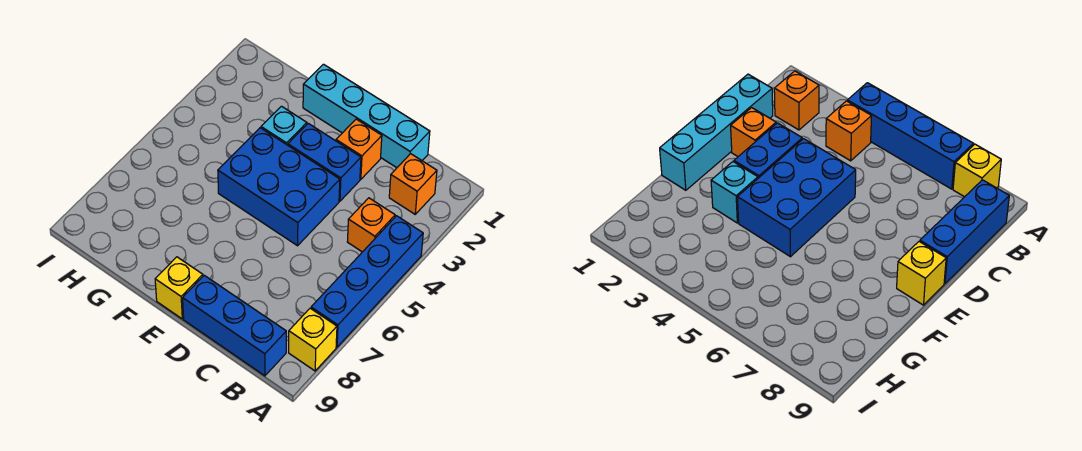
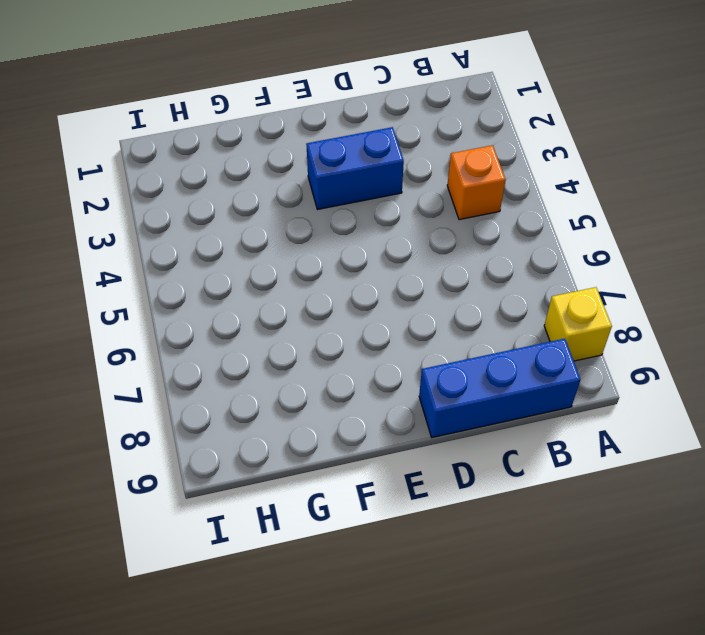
none -> blue brick A4:A7 level 1
none -> orange brick B2 level 1

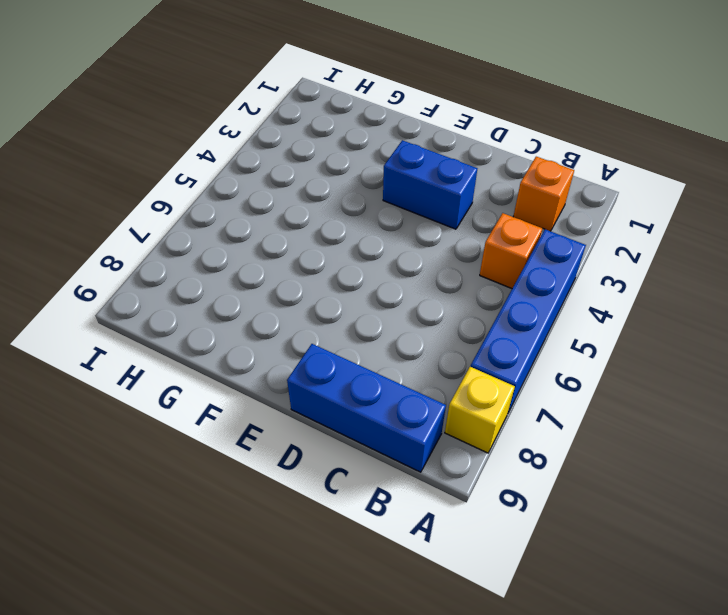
none -> cyan brick C1:F1 level 1
none -> orange brick D2 level 1

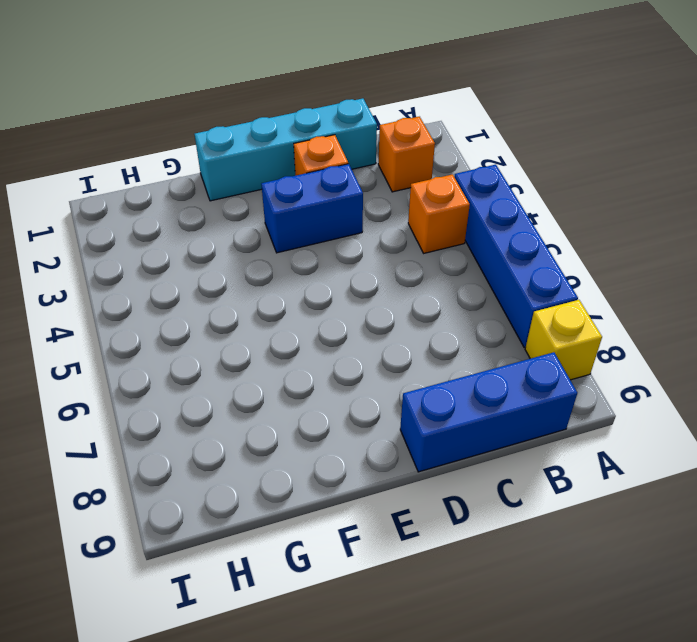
none -> blue brick D4:F5 level 1
none -> yellow brick E9 level 1

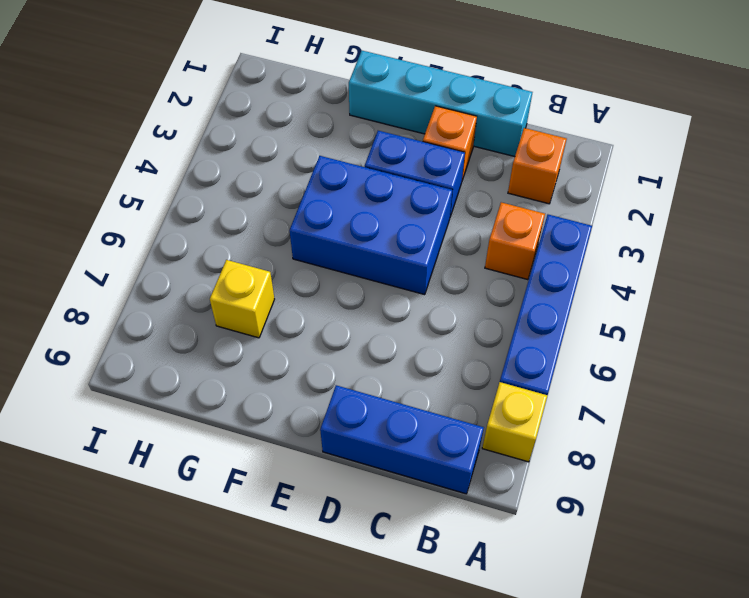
yellow brick G7 level 1 -> yellow brick E9 level 1
none -> cyan brick F3 level 1

